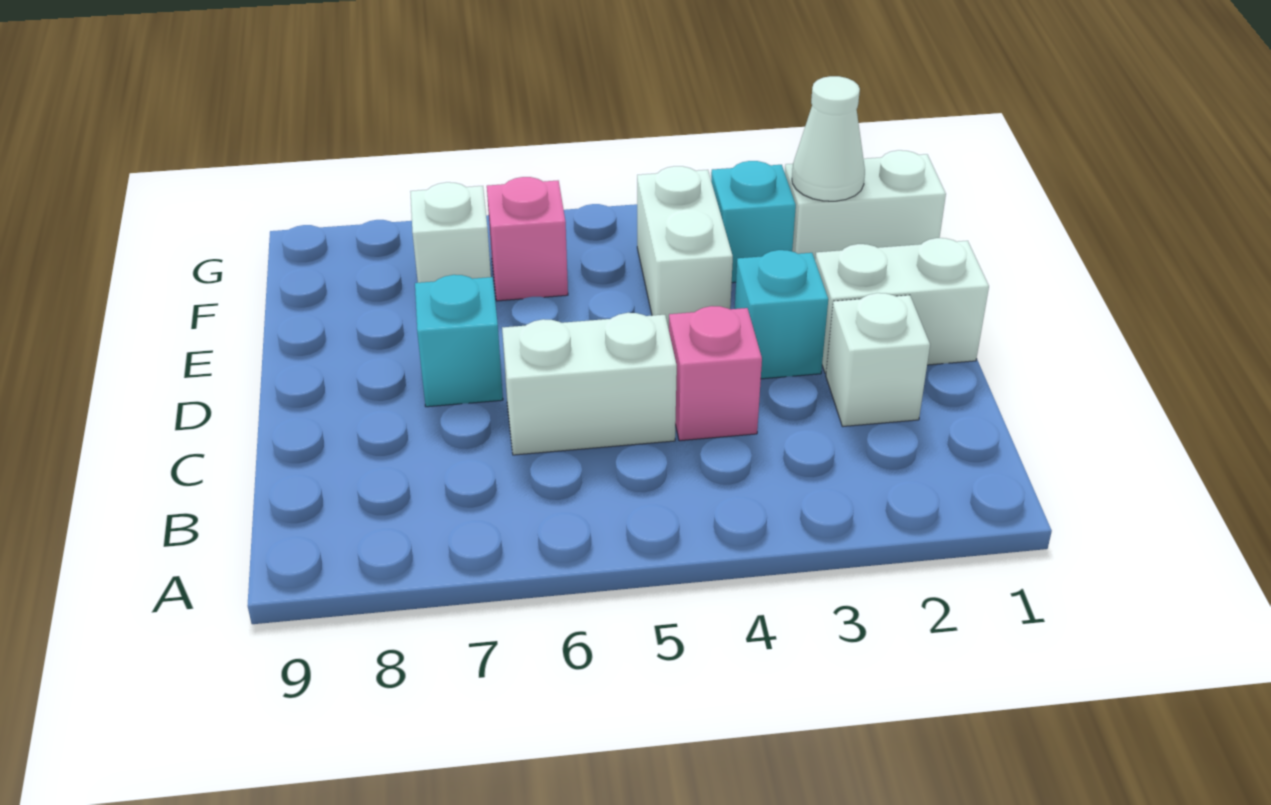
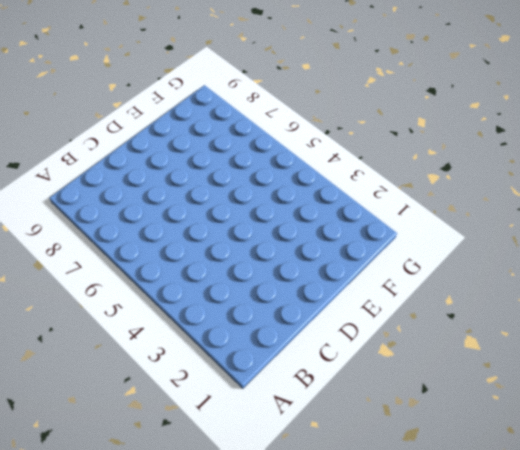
none -> white brick C2 level 1
none -> pink brick C4 level 1
none -> white brick C5:C6 level 1

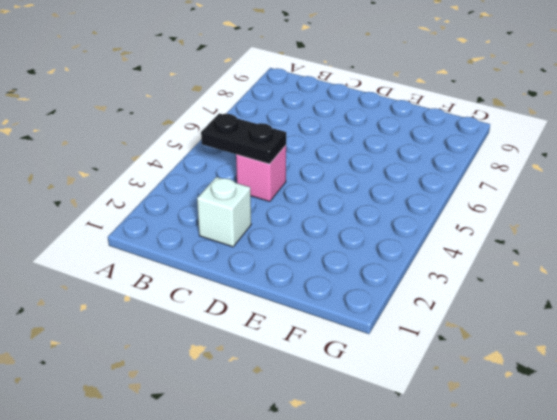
black plate B4:C4 level 2 -> none
none -> white brick C5:C6 level 1
none -> white brick D1:D2 level 1
none -> cyan brick D3 level 1

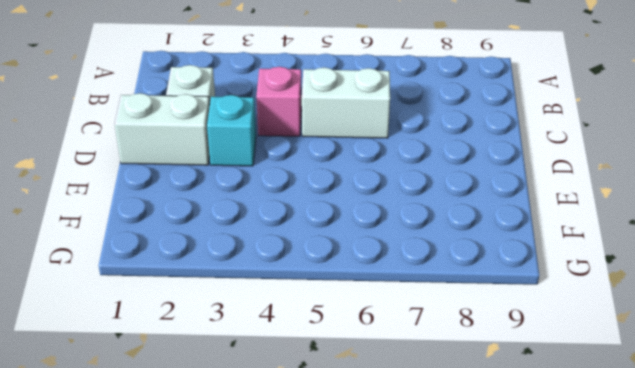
none -> cyan brick D7 level 1
none -> white brick E4:F4 level 1
none -> white brick F1:F2 level 1

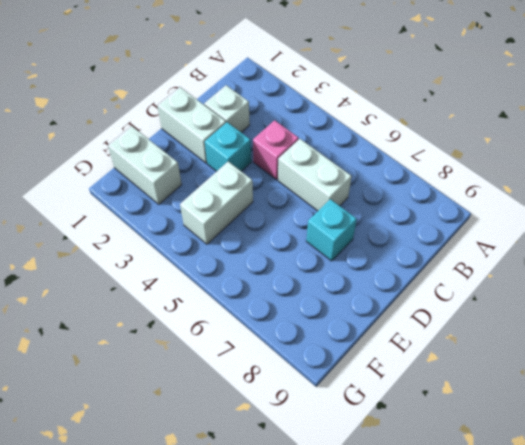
none -> cyan brick F3 level 1
none -> pink brick F6 level 1
none -> white brick F7 level 1

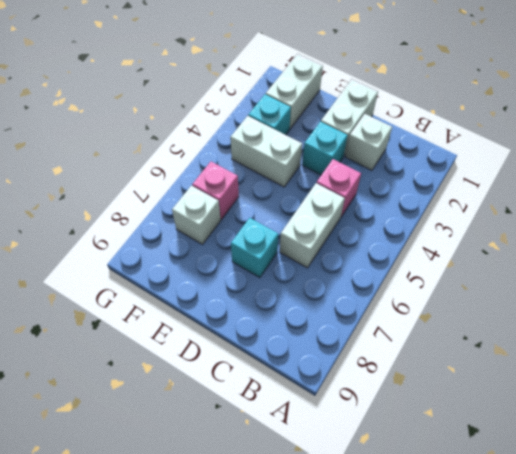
none -> white cone F2 level 2

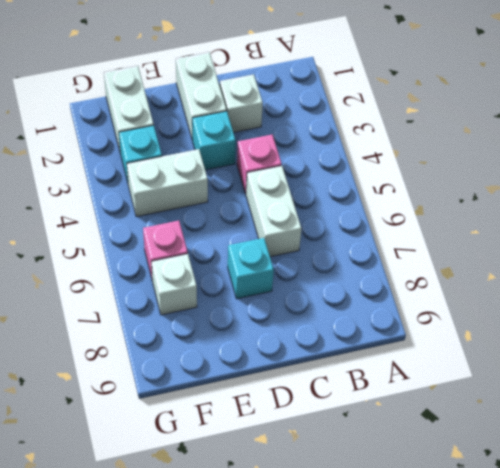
none -> white cone F2 level 2

